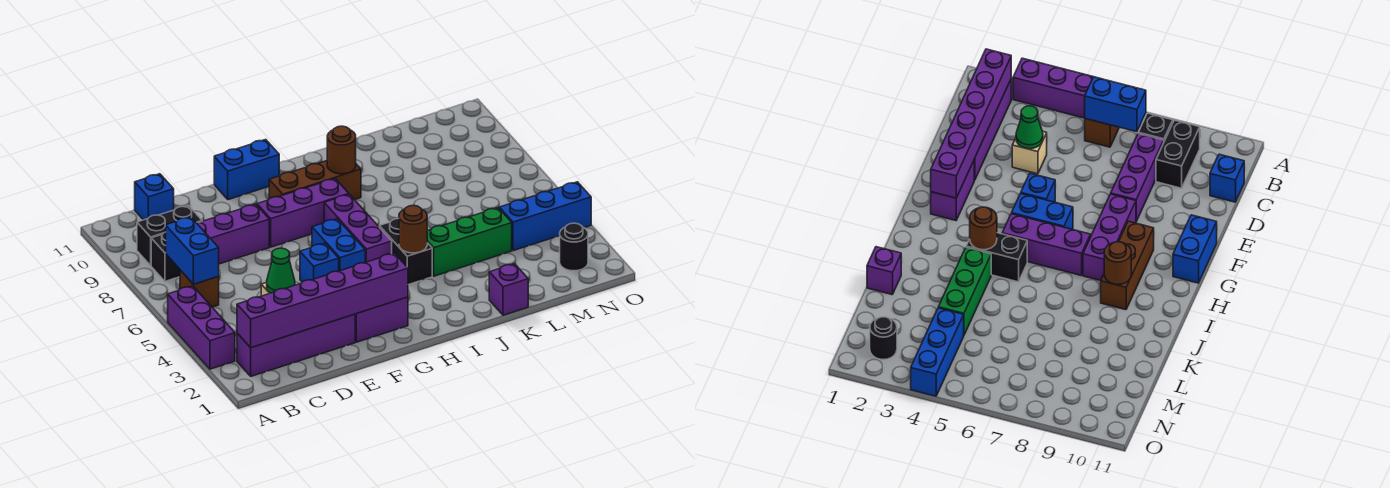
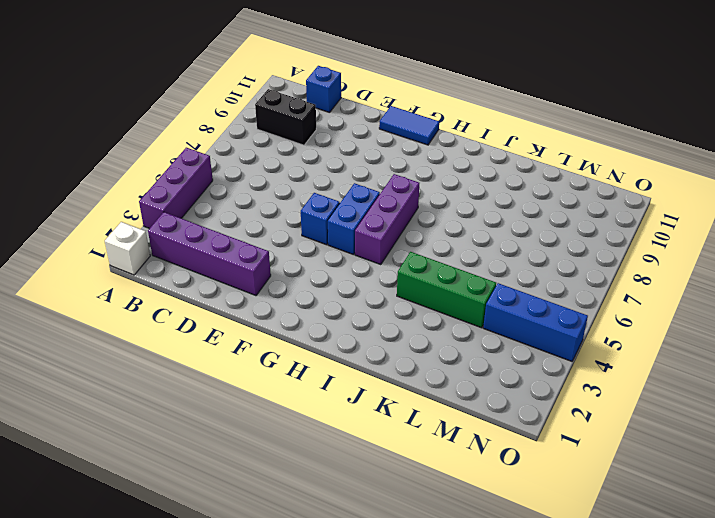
white brick A1 level 1 -> none
blue tile F11:G11 level 1 -> blue brick F11:G11 level 1
none -> brown brick B6 level 1
none -> black brick B8 level 1
none -> purple brick C8:E8 level 1

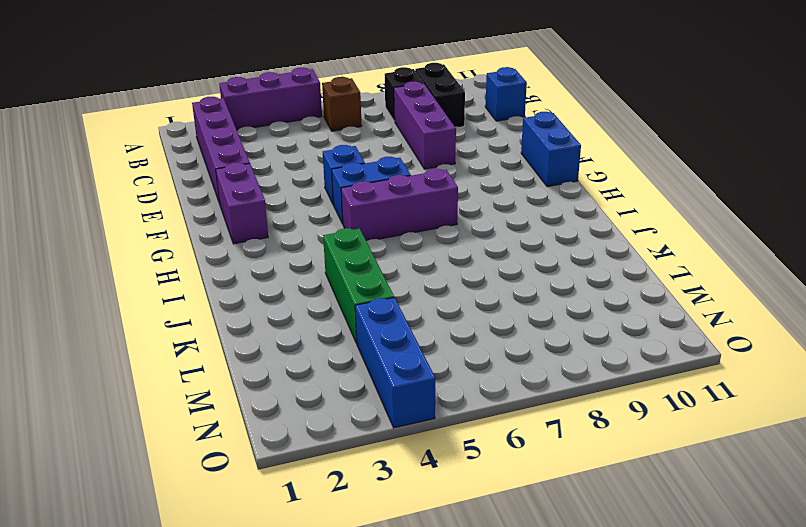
none -> tan brick D4 level 1
none -> purple brick F8:H8 level 1
none -> brown brick G9:I9 level 1

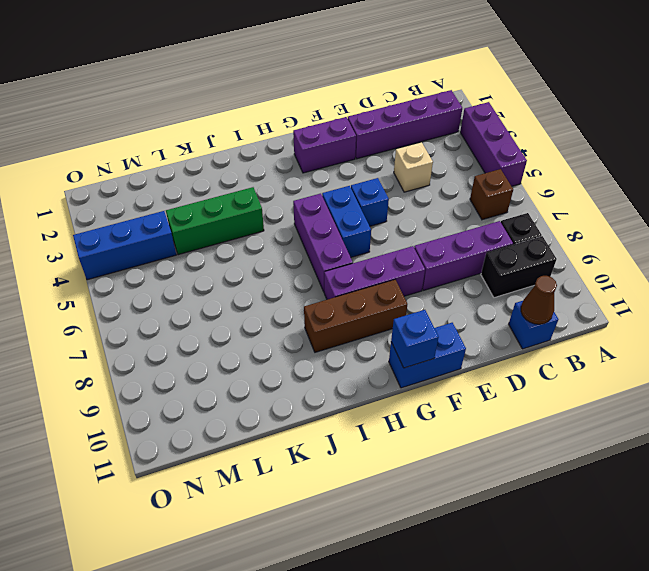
brown cone C11 level 2 -> none
blue brick G11 level 2 -> none
none -> black brick I4:I5 level 1
none -> purple brick K1 level 1
none -> black round brick N2 level 1

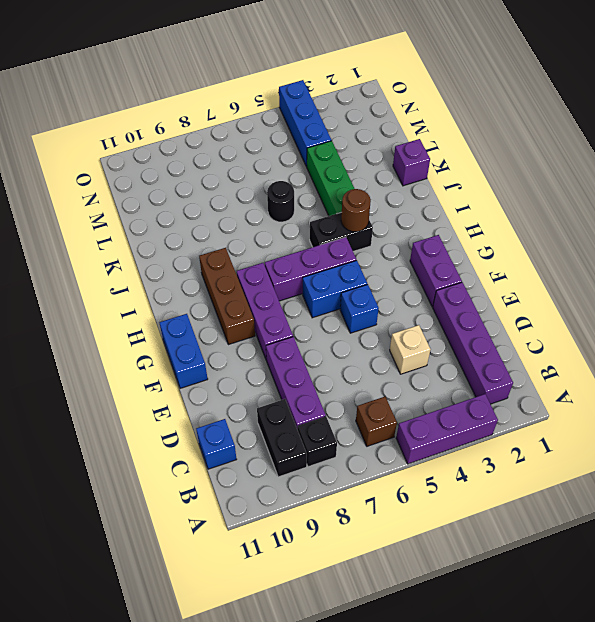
black round brick K6 level 1 -> black round brick N2 level 1
none -> purple brick B2:G2 level 2
none -> blue brick B6:B7 level 2
none -> green cone D4 level 2

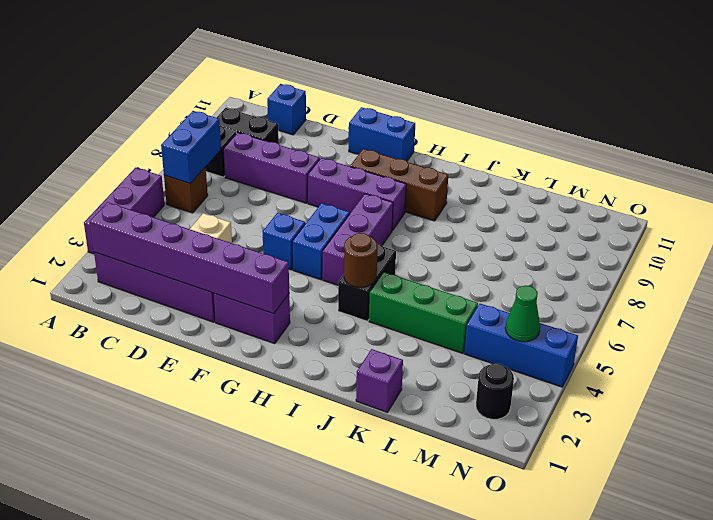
green cone N4 level 2 -> green cone D4 level 2
none -> brown round brick I9 level 2

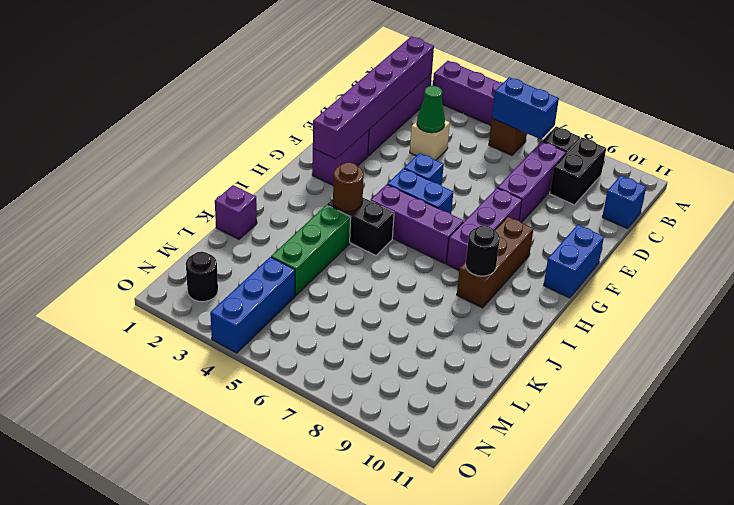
black round brick I9 level 2 -> brown round brick I9 level 2

